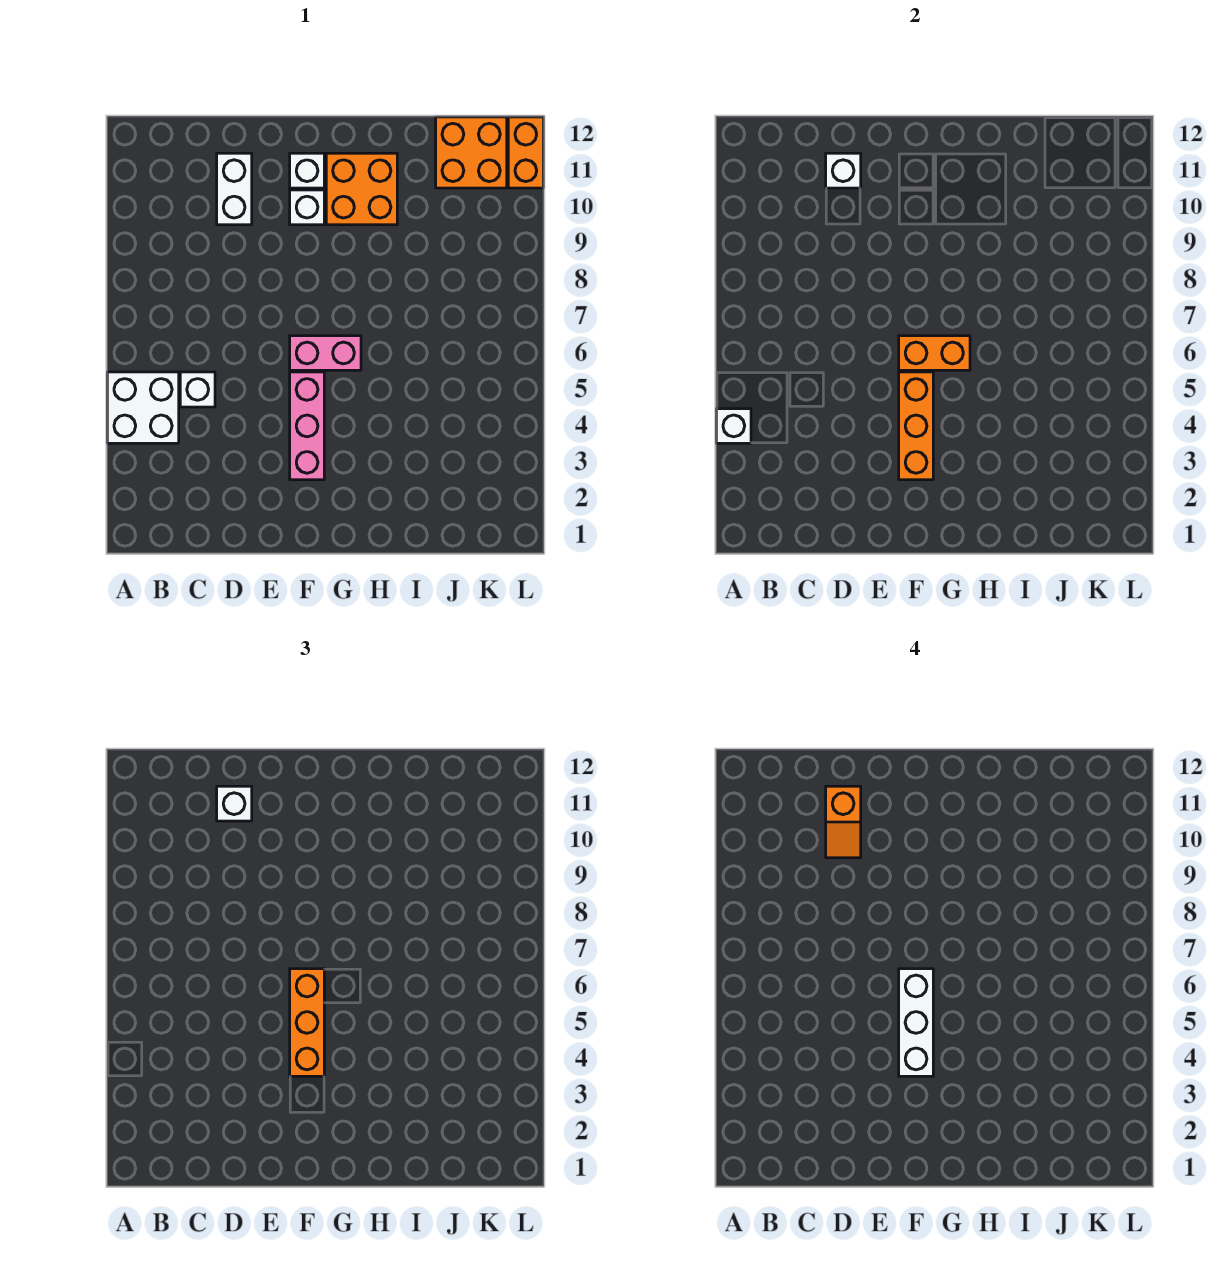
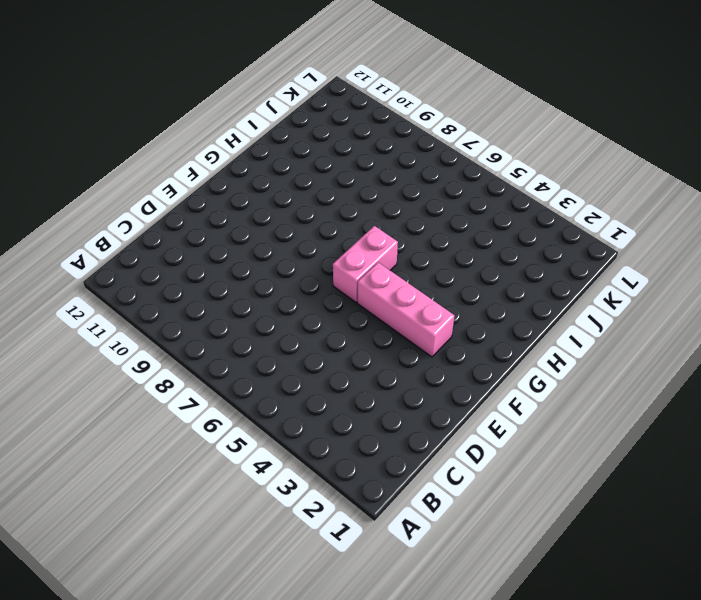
none -> white brick A4:B5 level 1
none -> white brick C5 level 1
none -> white brick D10:D11 level 1

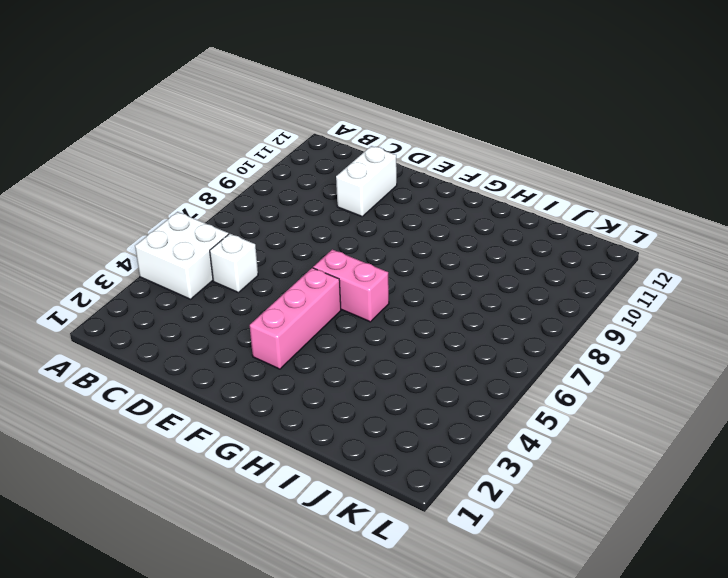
none -> white brick F10 level 1
none -> white brick F11 level 1
none -> orange brick G10:H11 level 1

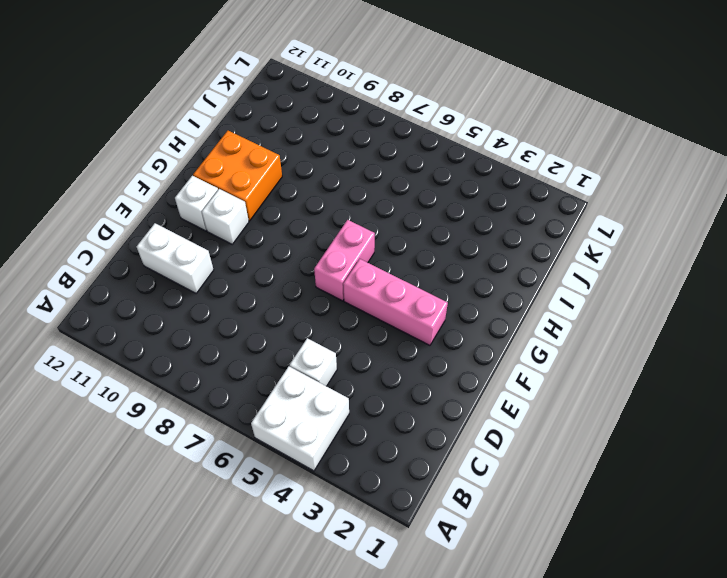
none -> orange brick J11:K12 level 1
none -> orange brick L11:L12 level 1
none -> white brick A4 level 2

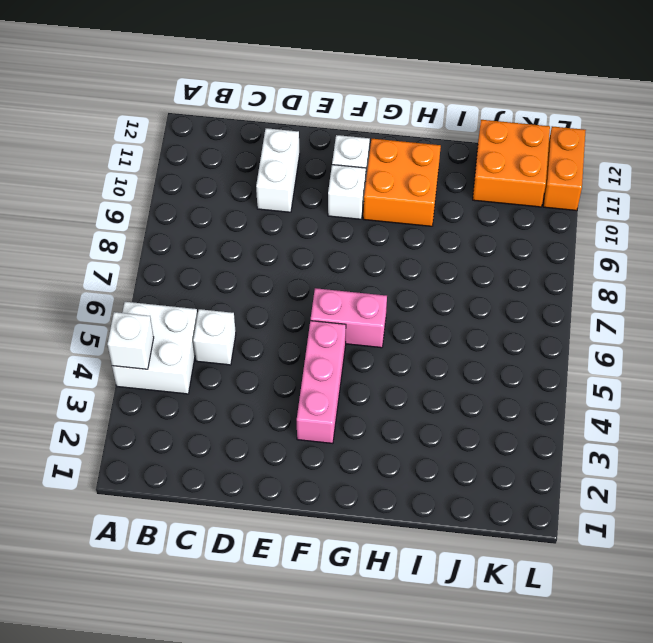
none -> white brick D11 level 2
none -> orange brick F3:F5 level 2
none -> orange brick F6:G6 level 2

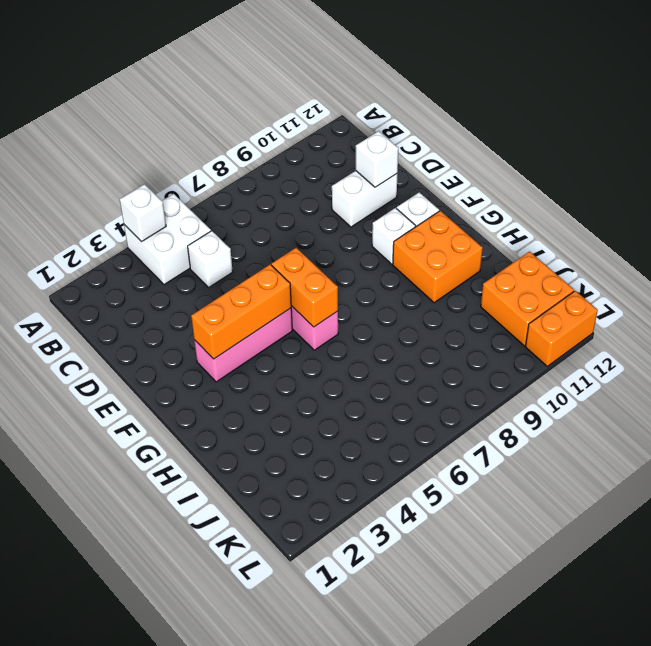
none -> white brick D11 level 3
none -> orange brick F4:F6 level 3
none -> orange slope D10:D11 level 4 top 11

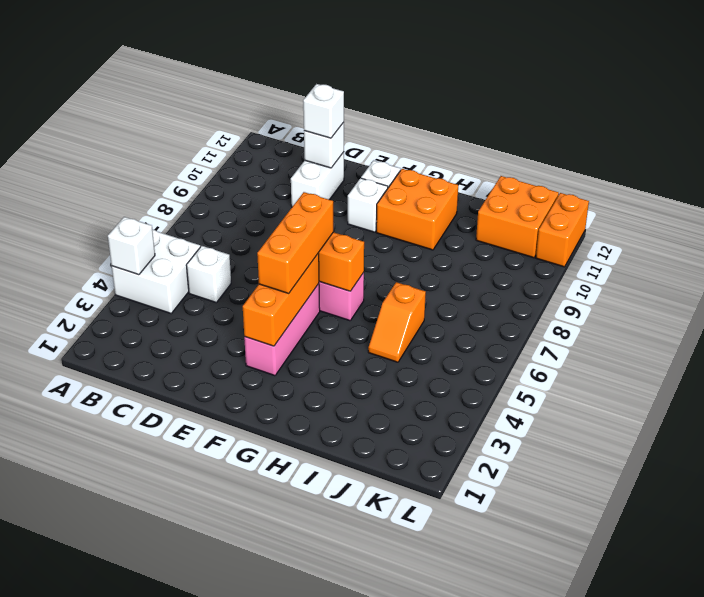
orange slope I5:I6 level 1 top 6 -> orange slope D10:D11 level 4 top 11
none -> white brick F4:F6 level 4

